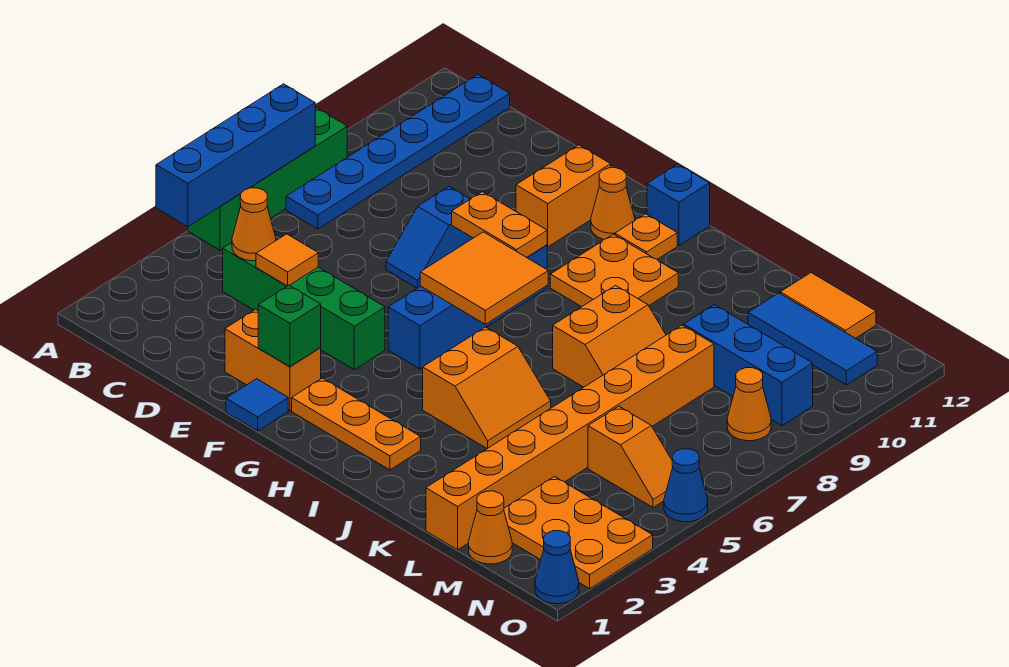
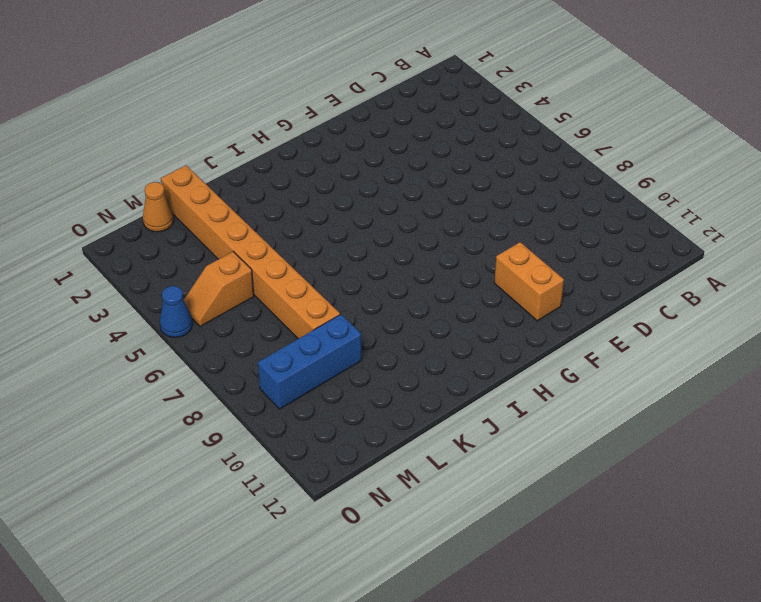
none -> green brick A5:A8 level 1
none -> blue plate B7:B12 level 1
none -> green brick C4:F4 level 1
none -> orange brick E2:F2 level 1

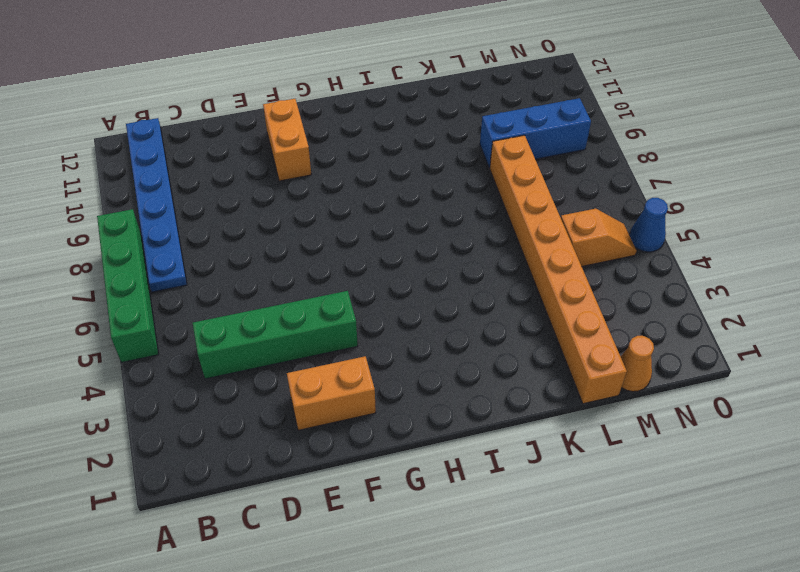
none -> blue slope E7:E8 level 1 top 8
none -> blue tile F1 level 1
none -> orange plate G2:I2 level 1
none -> blue brick G5:G8 level 1

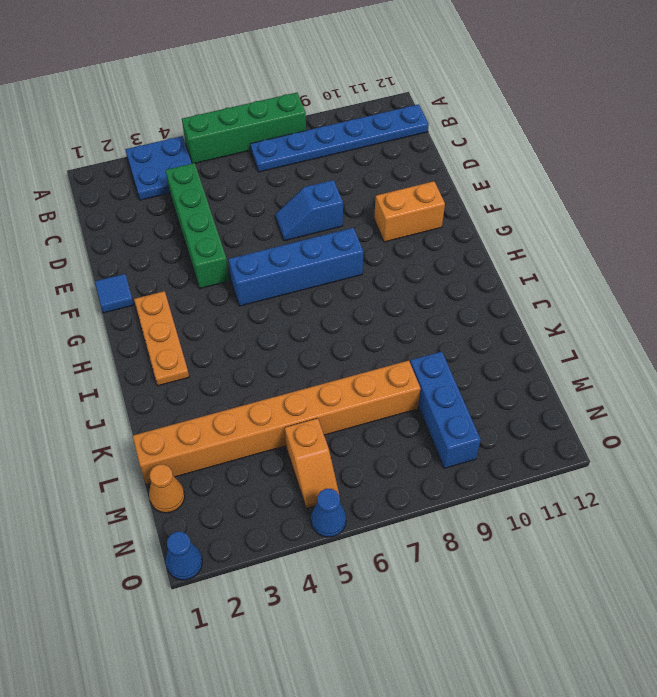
blue plate A3:B4 level 1 -> none
none -> orange brick E2:F2 level 1
none -> orange cone G11 level 1
none -> orange plate H9:I10 level 1
none -> orange plate H11 level 1

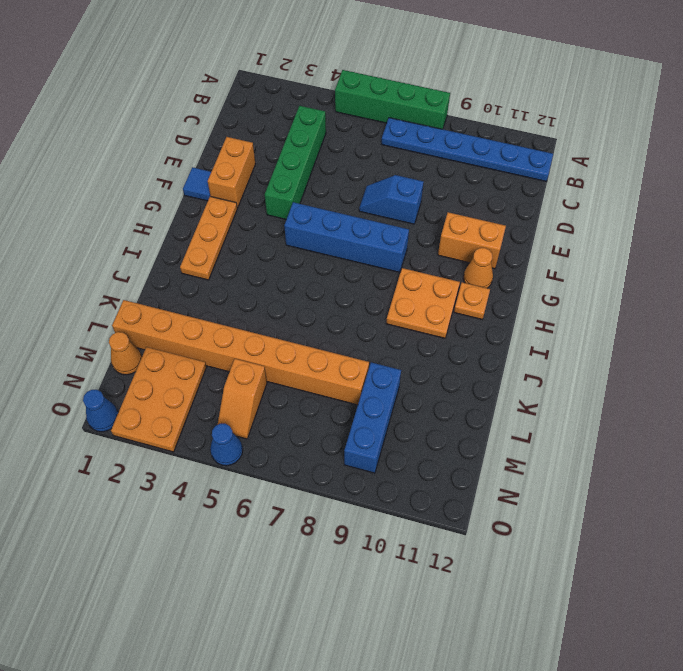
none -> blue brick H12 level 1
none -> orange slope I4:J5 level 1 top I
none -> orange slope J7:K8 level 1 top J
none -> blue tile L11:N11 level 1

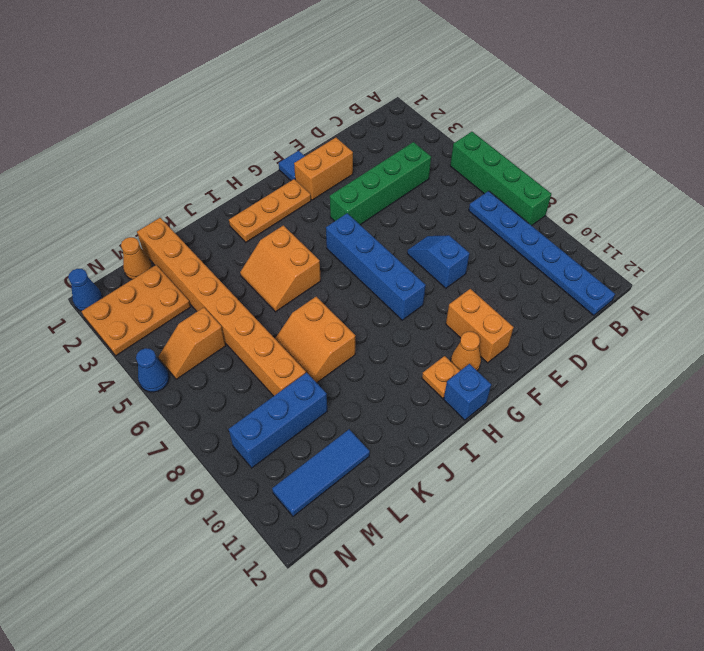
none -> orange plate H9:I10 level 1
none -> orange tile L12:M12 level 1
none -> orange cone N8 level 1
none -> blue brick A4:A7 level 2

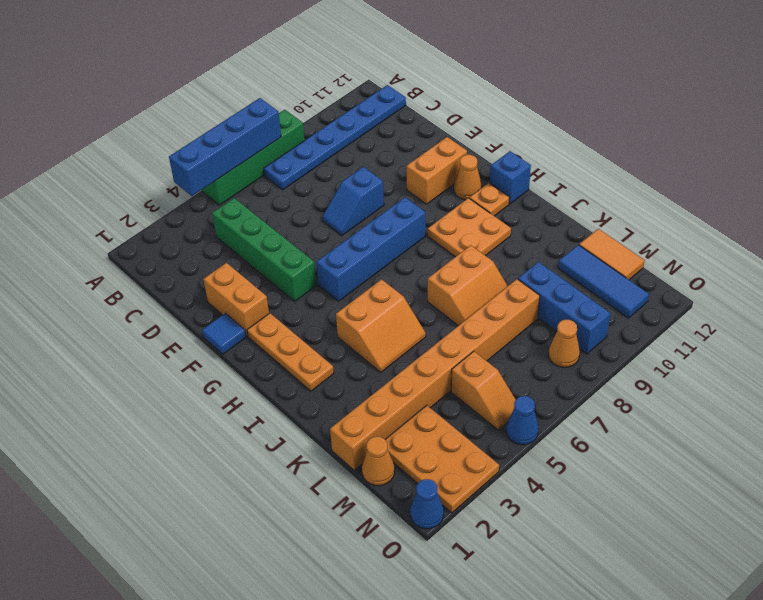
none -> orange cone C4 level 2
none -> orange tile D4 level 2
none -> green brick F2 level 2
none -> orange plate F8:G8 level 2

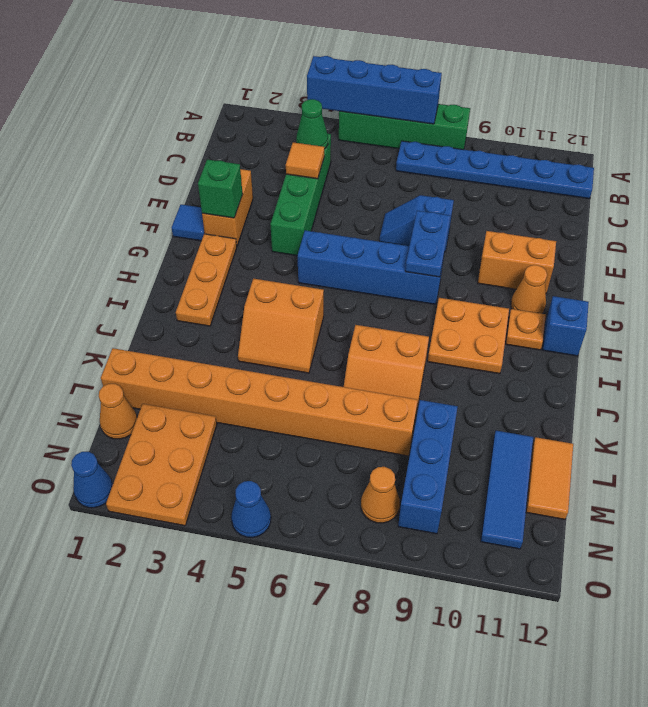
green cone C4 level 2 -> orange cone C4 level 2
blue plate F8:G8 level 2 -> orange plate F8:G8 level 2
none -> orange slope M5:N5 level 1 top M
none -> orange tile G6:H7 level 2

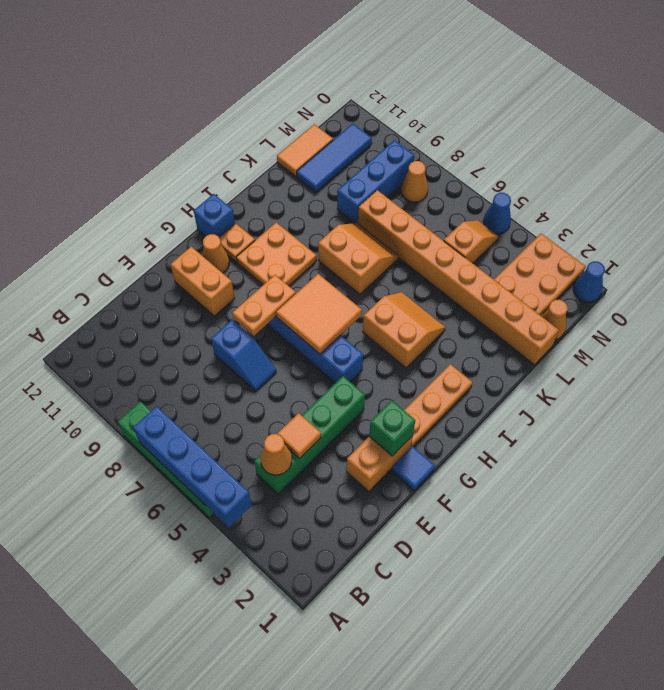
none -> blue plate B7:B12 level 1

